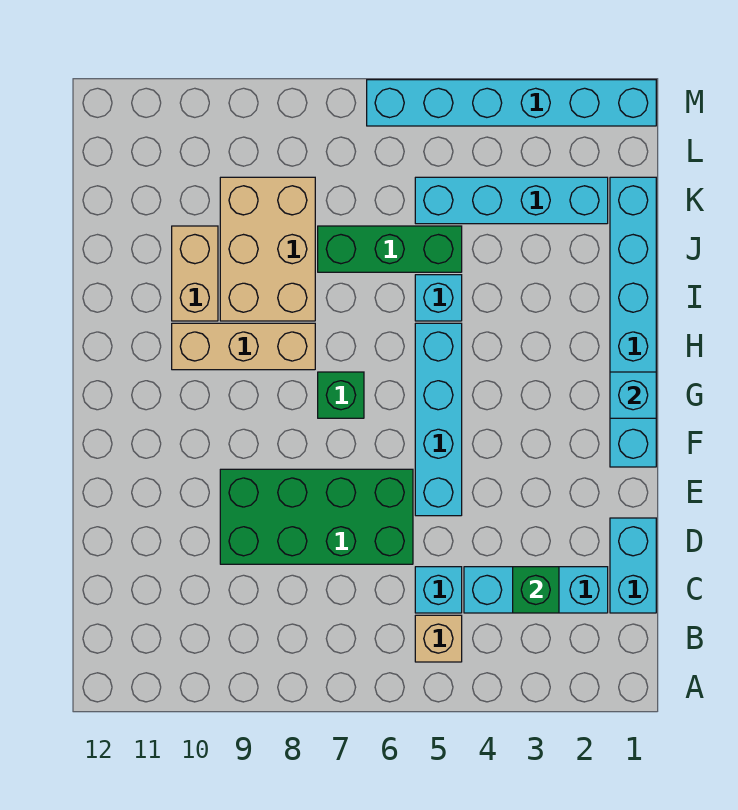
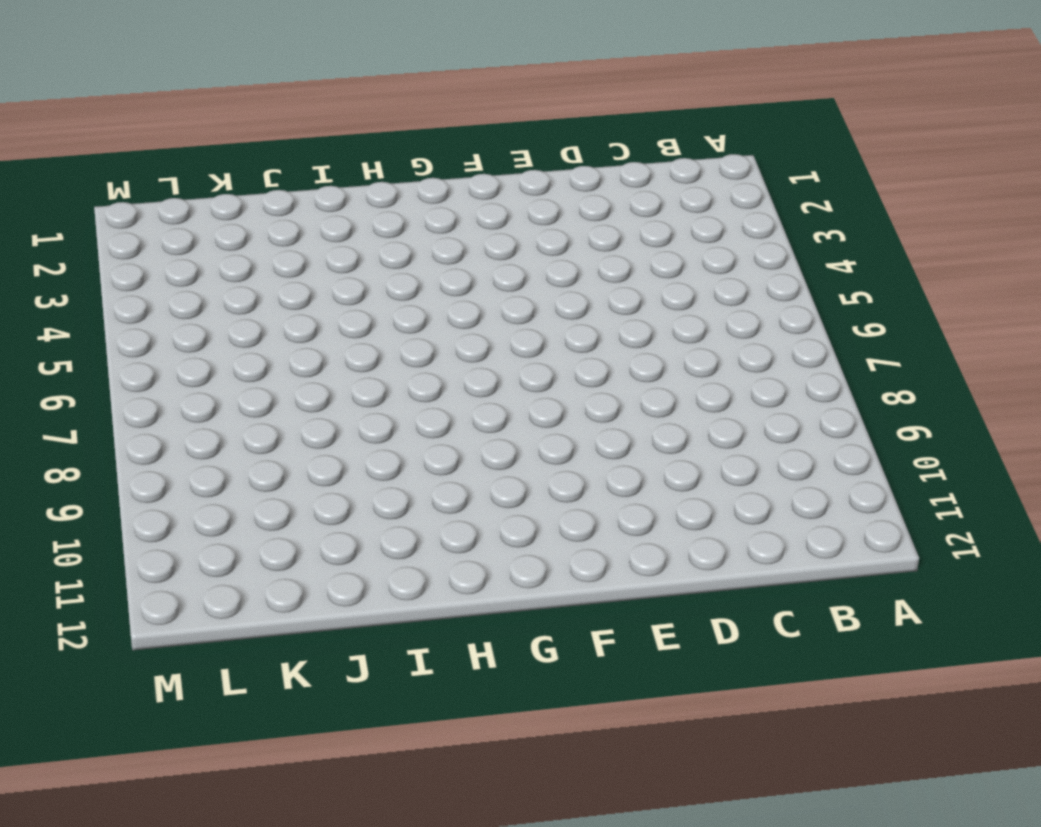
none -> tan brick B5 level 1
none -> cyan brick C1:D1 level 1
none -> cyan brick C2:C4 level 1

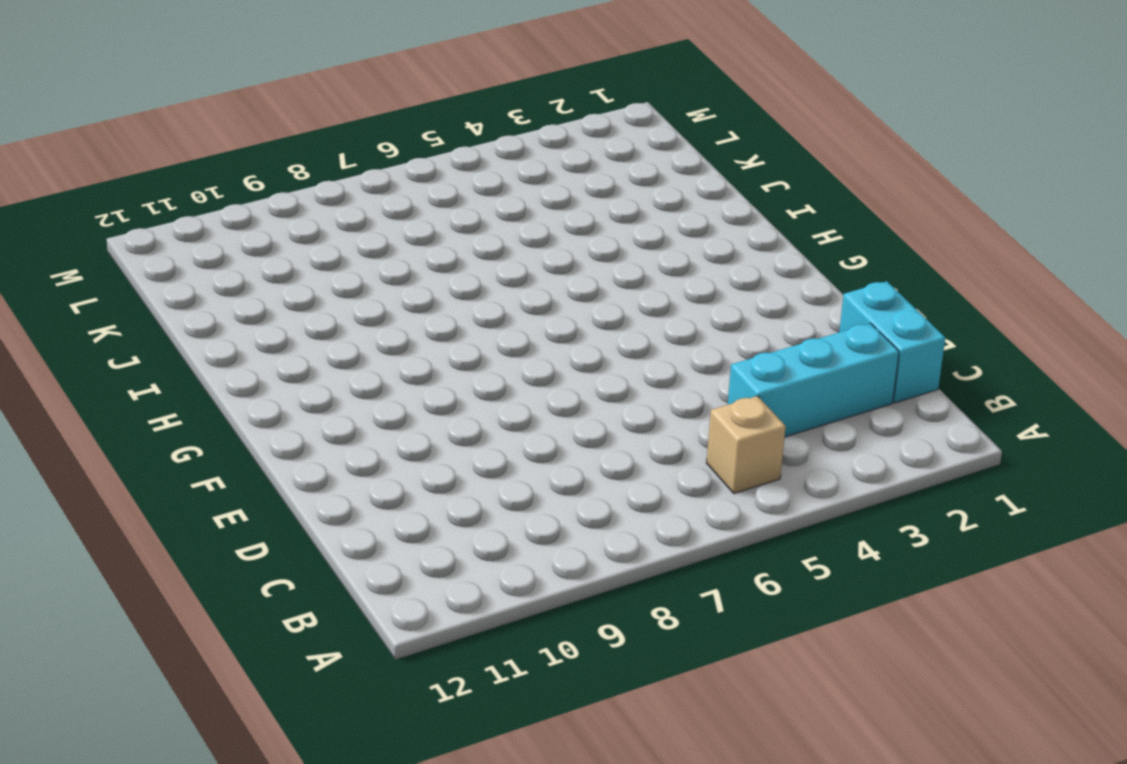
none -> cyan brick C5 level 1
none -> green brick D6:E9 level 1
none -> cyan brick E5:H5 level 1

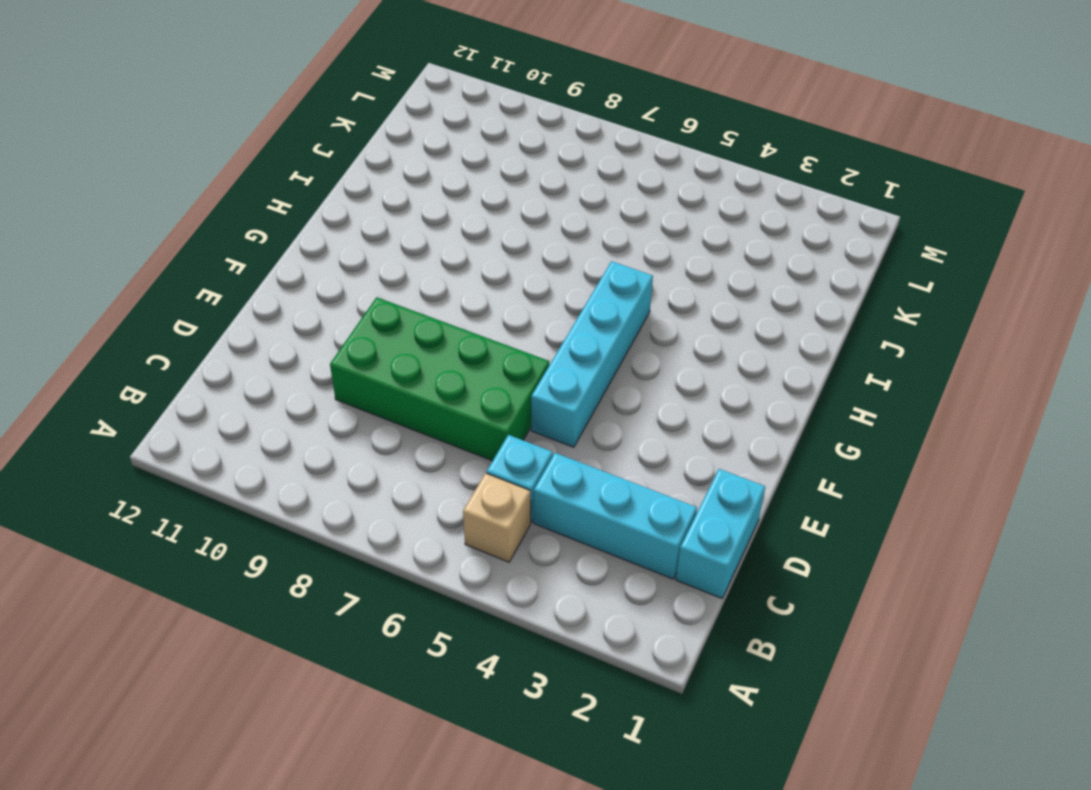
none -> cyan brick F1:K1 level 1
none -> green brick G7 level 1
none -> tan brick H8:H10 level 1

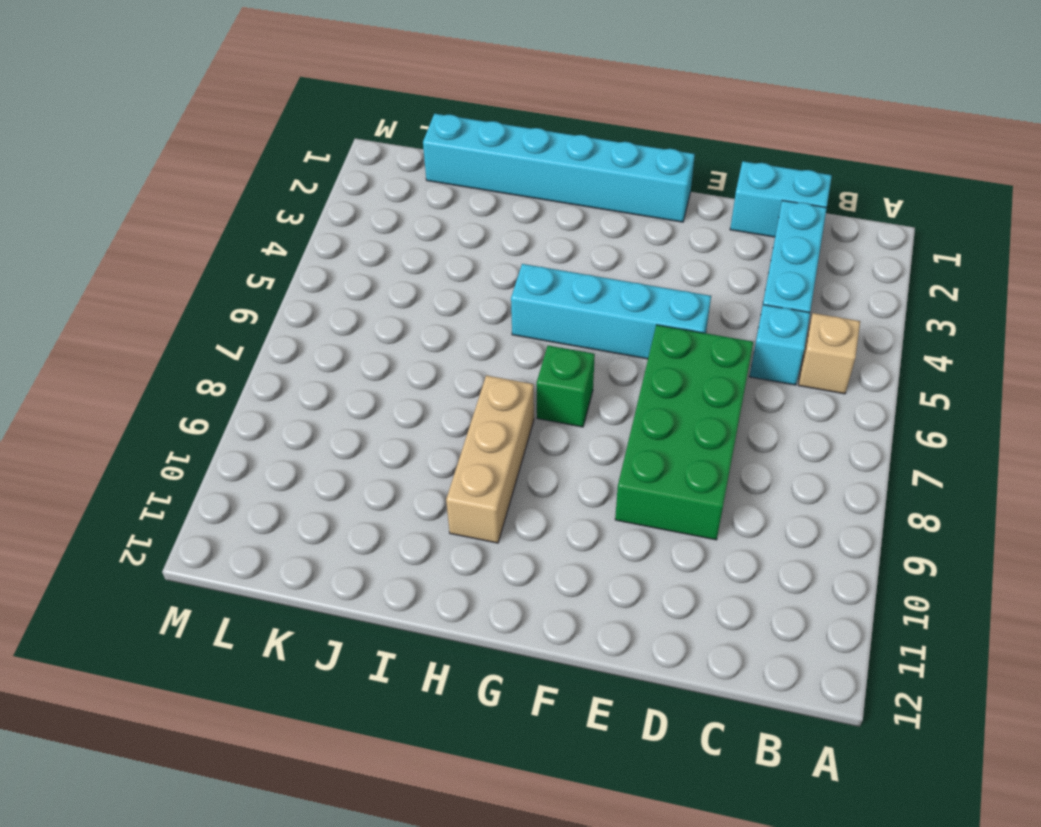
none -> cyan brick I5 level 1
none -> tan brick I8:K9 level 1
none -> tan brick I10:J10 level 1

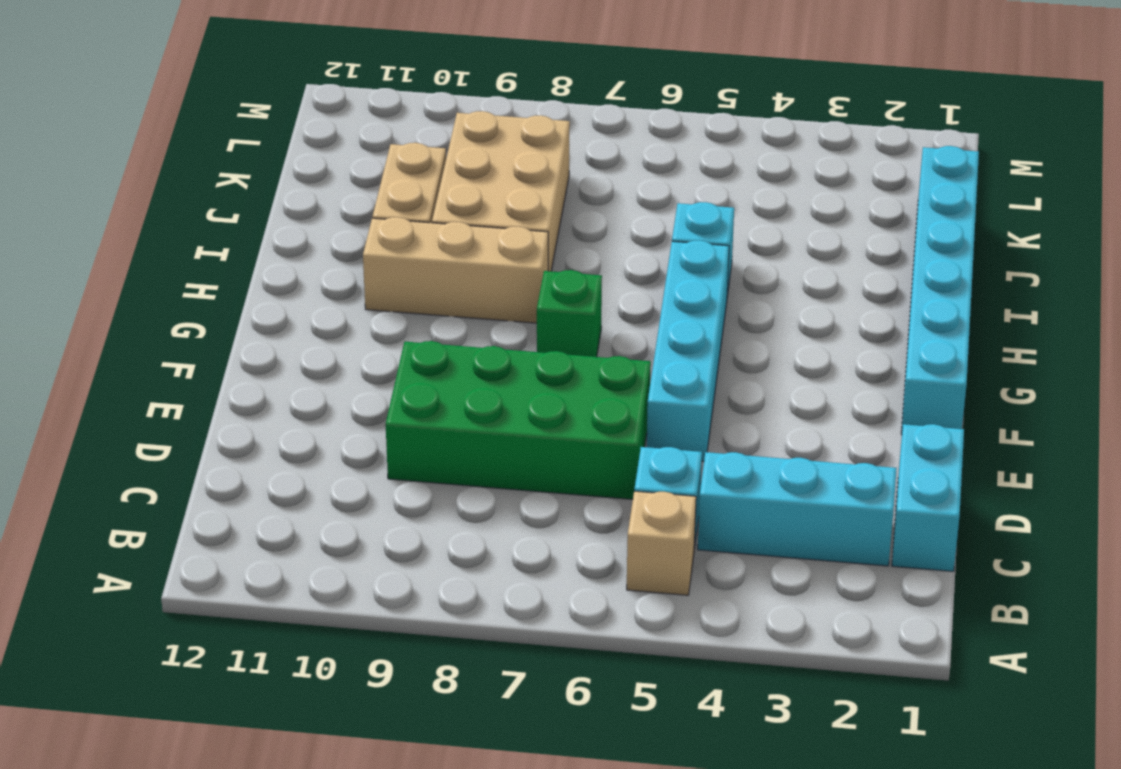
none -> green brick J5:J7 level 1
none -> cyan brick K2:K5 level 1
none -> cyan brick M1:M6 level 1

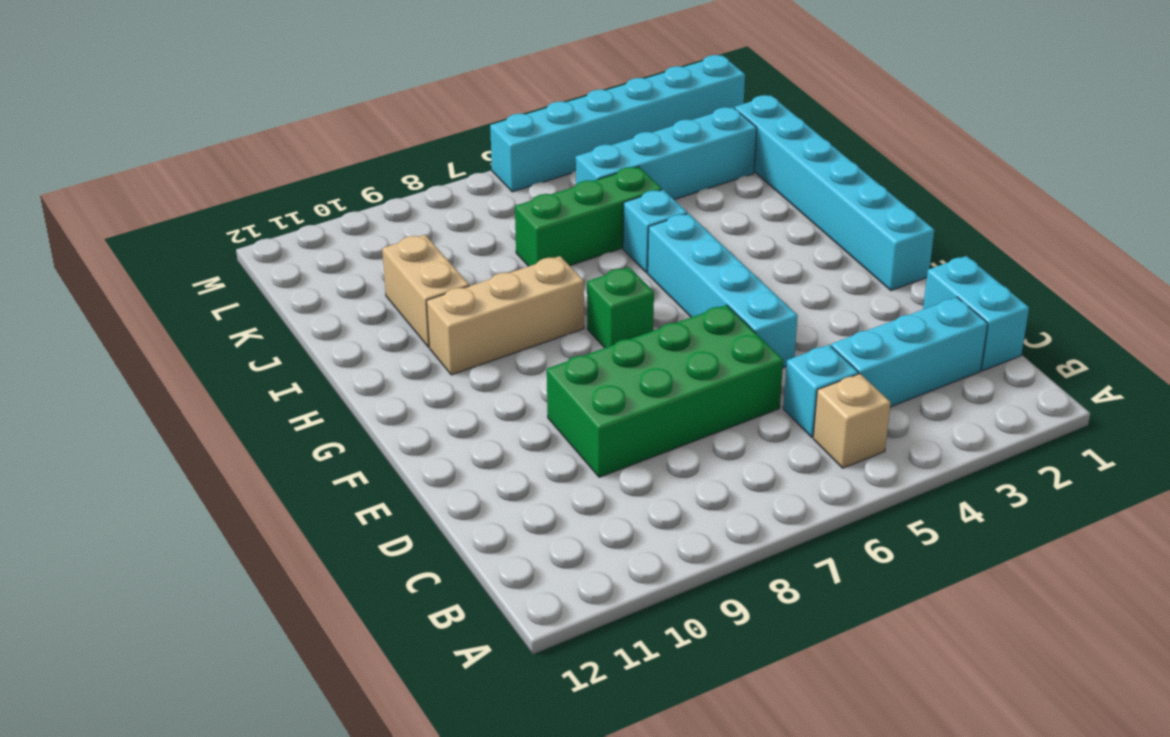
none -> tan brick I8:K9 level 1
none -> green brick C3 level 2
none -> cyan brick G1 level 2

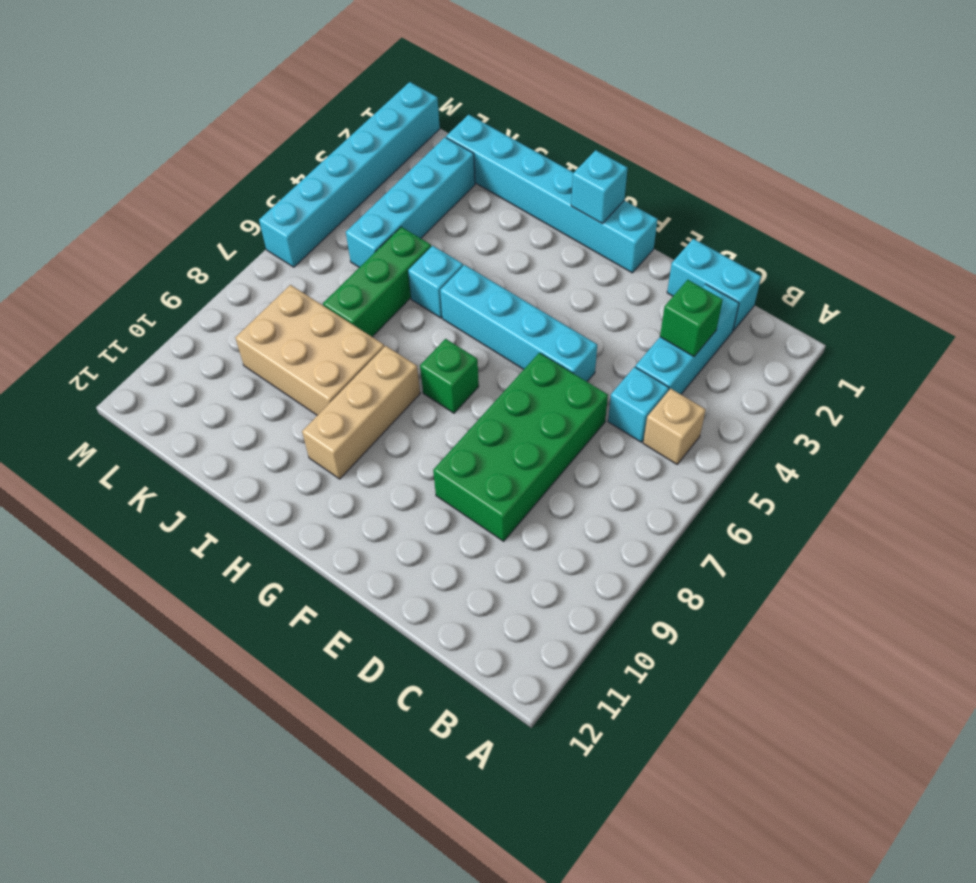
none -> tan brick I10:J10 level 1

